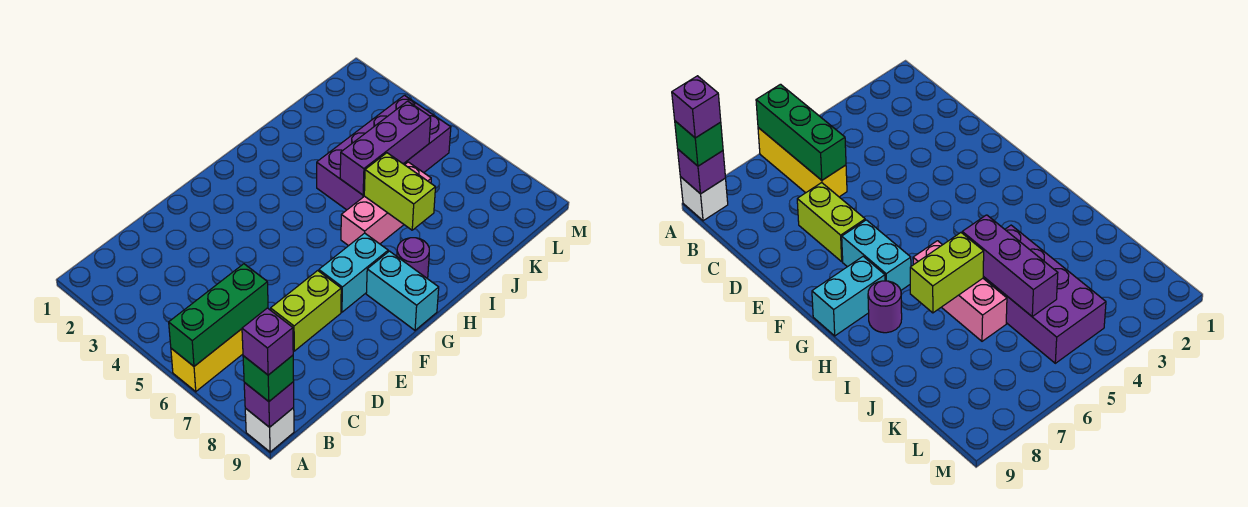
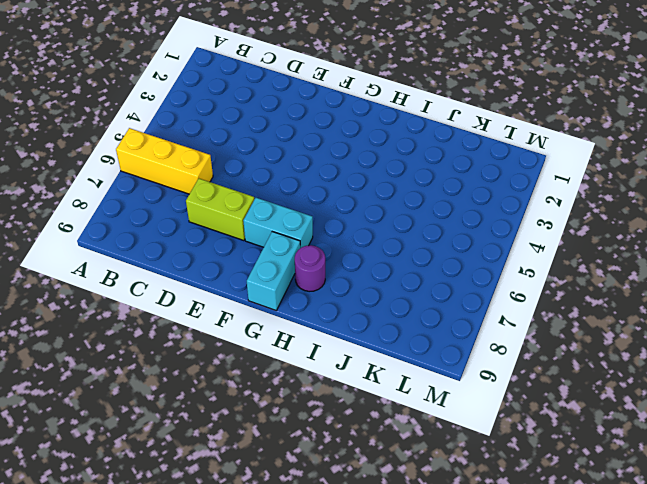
none -> white brick A9 level 1
none -> pink brick H6:J6 level 1
none -> purple brick I4:L5 level 1

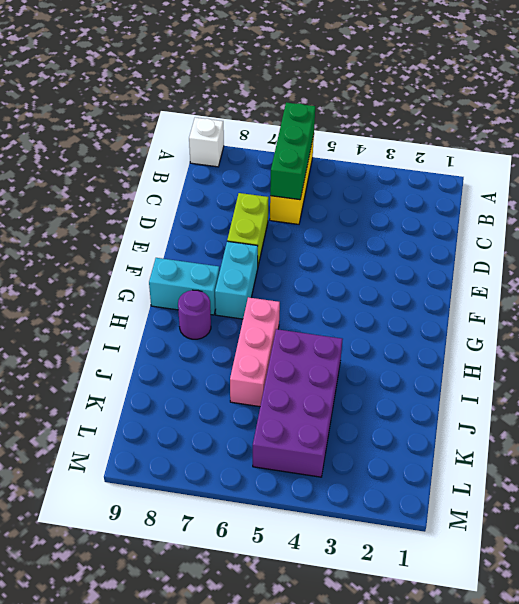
none -> purple brick A9 level 2
none -> purple brick I5:K5 level 2
none -> lime brick I6:I7 level 2

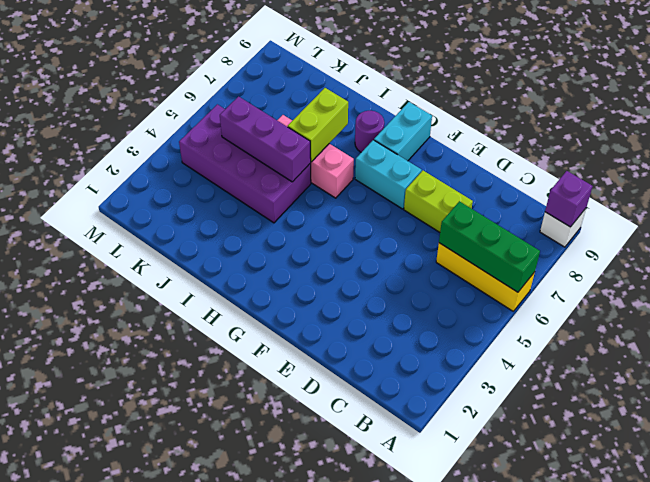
none -> green brick A9 level 3
none -> purple brick A9 level 4

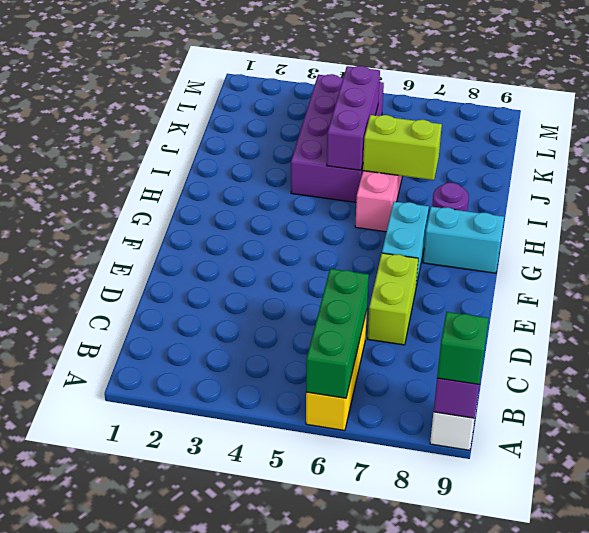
none -> purple brick A9 level 4

